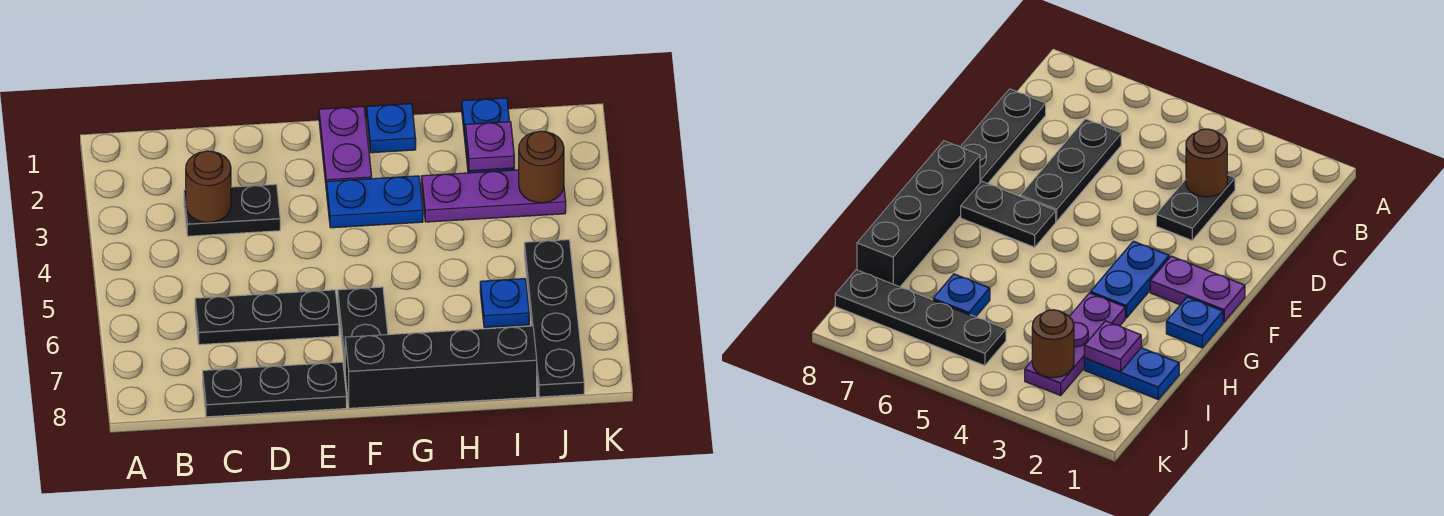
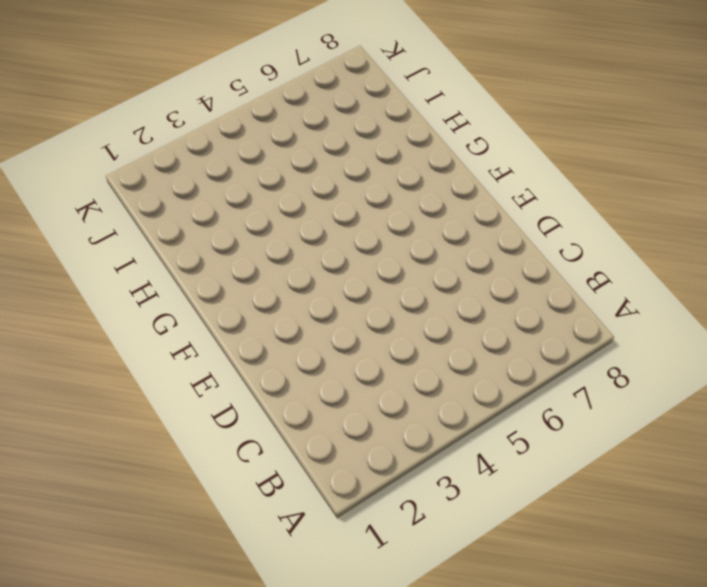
none -> black plate C3:D3 level 1
none -> black plate C6:E6 level 1
none -> black plate C8:E8 level 1

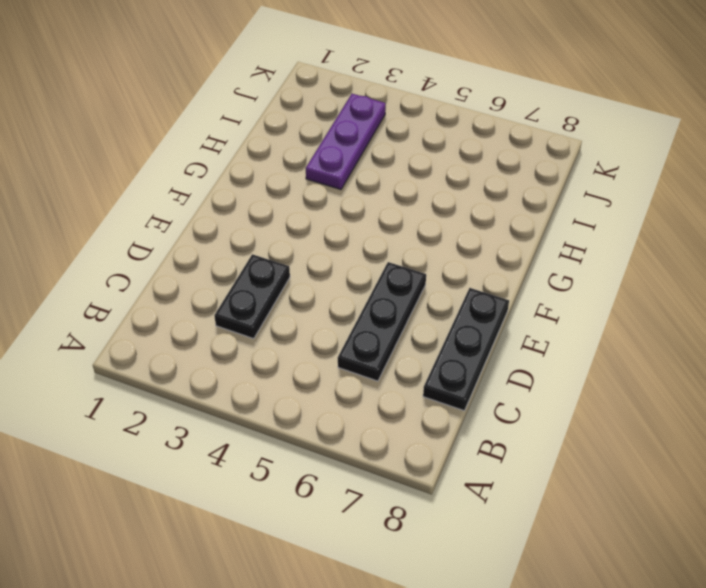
none -> purple plate F1:F2 level 1
none -> blue plate F3:G3 level 1
none -> black plate F6:F7 level 1

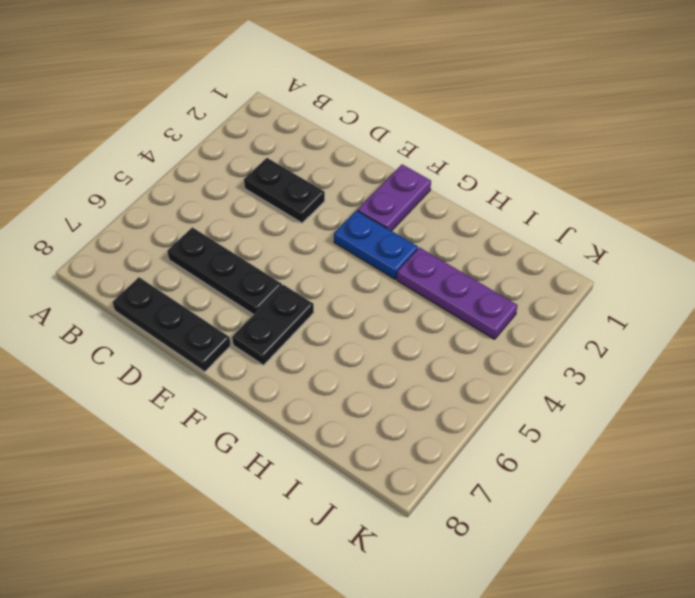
none -> black brick F8:I8 level 1
none -> blue plate G1 level 1
none -> blue plate I1:I2 level 1

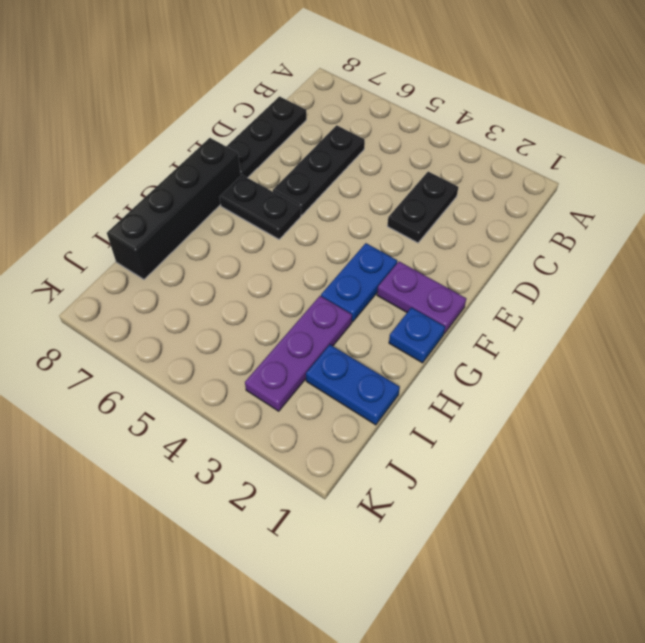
none -> blue plate I6 level 1
none -> black plate J5:J8 level 1
none -> brown round brick C3 level 2

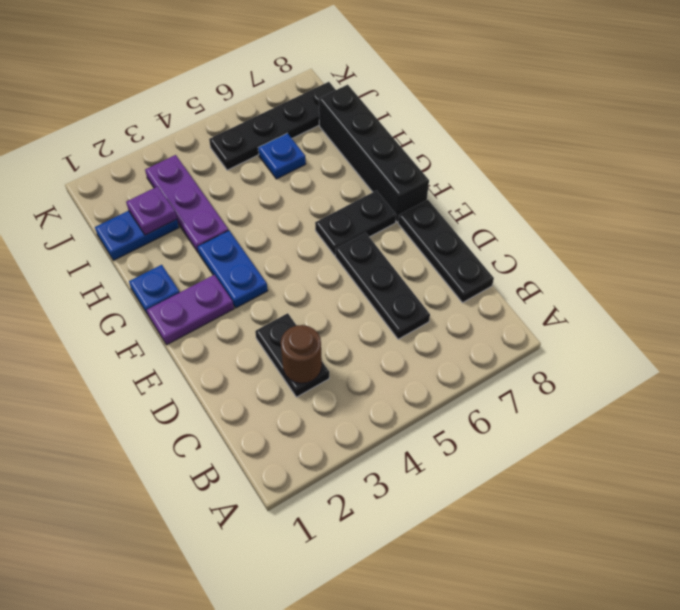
none -> brown round brick J3 level 2

